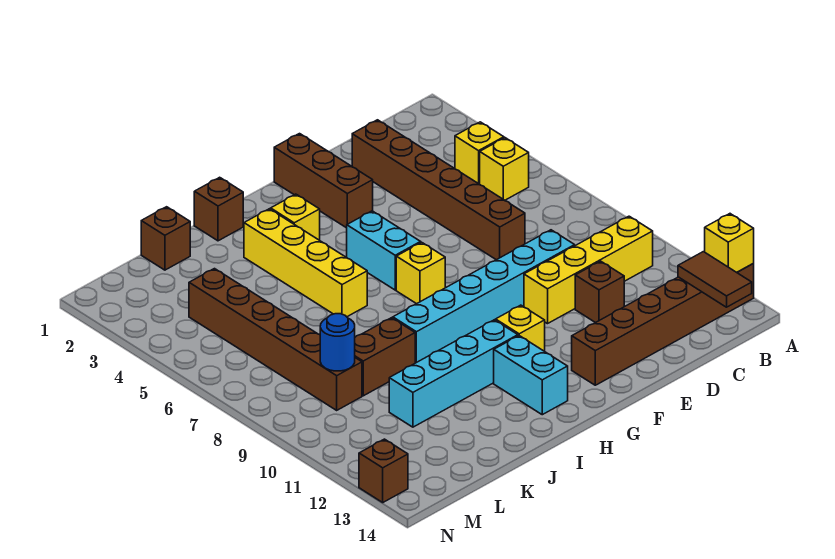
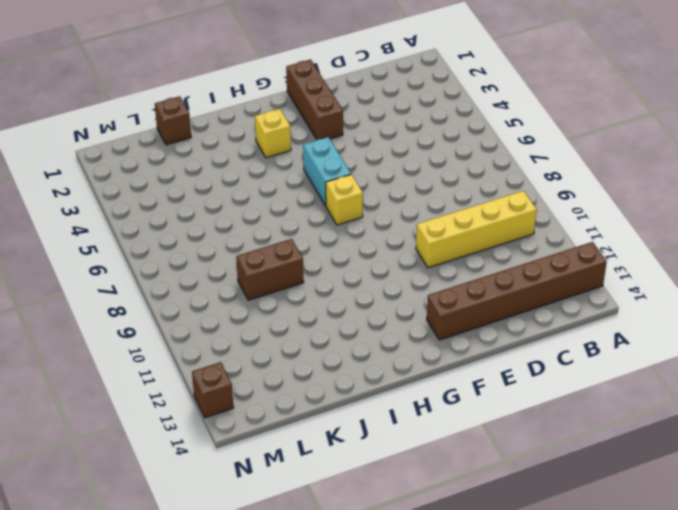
none -> yellow brick B4 level 1
none -> yellow brick B5 level 1
none -> brown brick D2:D7 level 1

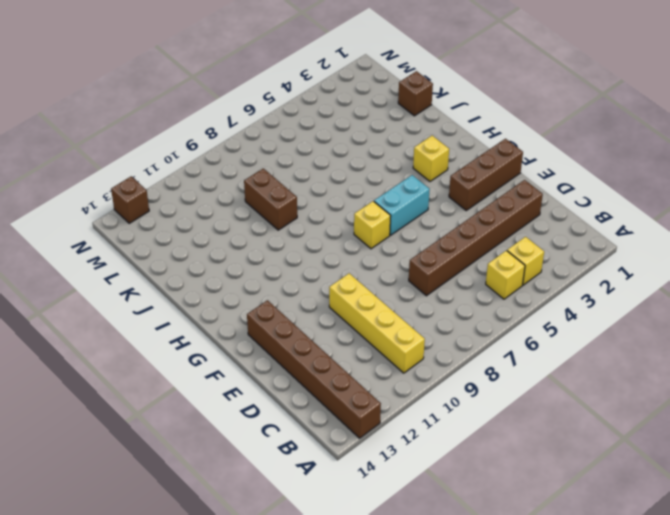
none -> cyan brick D9:I9 level 1
none -> brown brick D11 level 1
none -> yellow brick G11 level 1

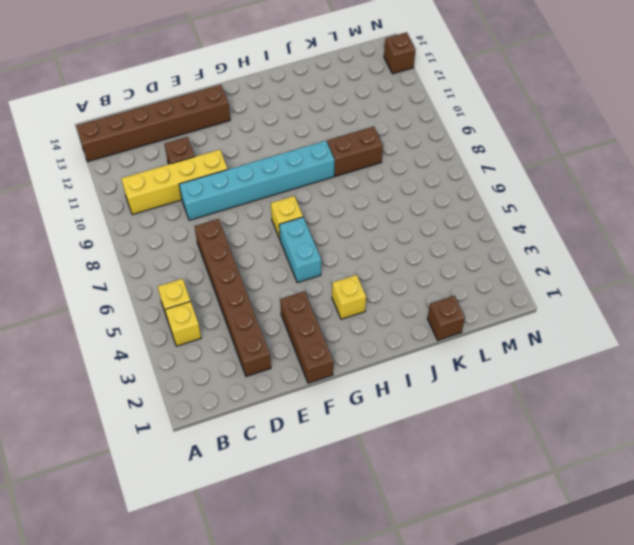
none -> yellow brick G11 level 1
none -> cyan brick H11:K11 level 1
none -> cyan brick H12:H13 level 1

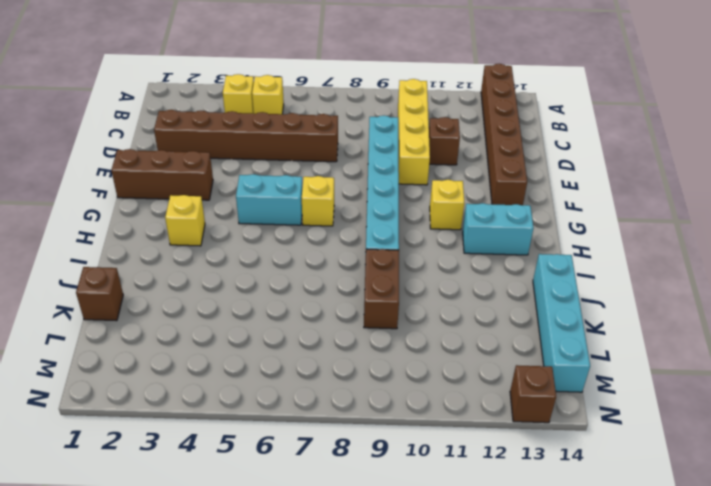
cyan brick J14:M14 level 1 -> cyan brick H11:K11 level 1
none -> brown brick I1 level 1
none -> yellow brick I3:I6 level 1
none -> brown brick L4:L9 level 1

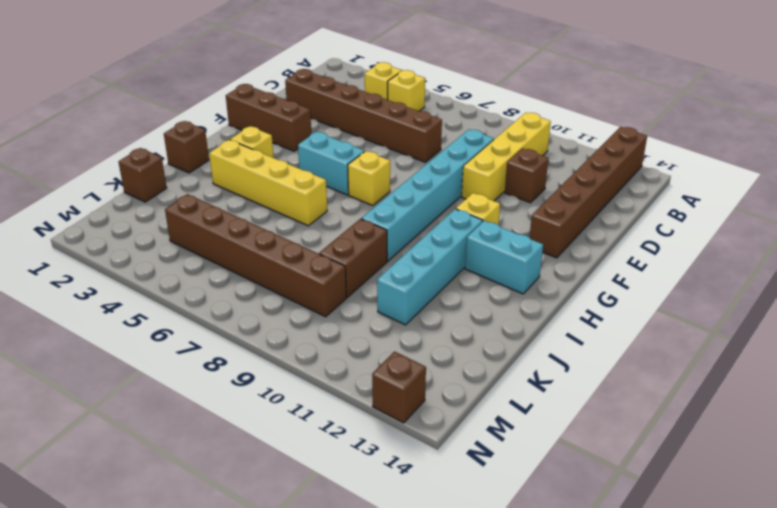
none -> yellow brick A13 level 2
none -> brown tile B13:B14 level 2
none -> blue round brick L9 level 2

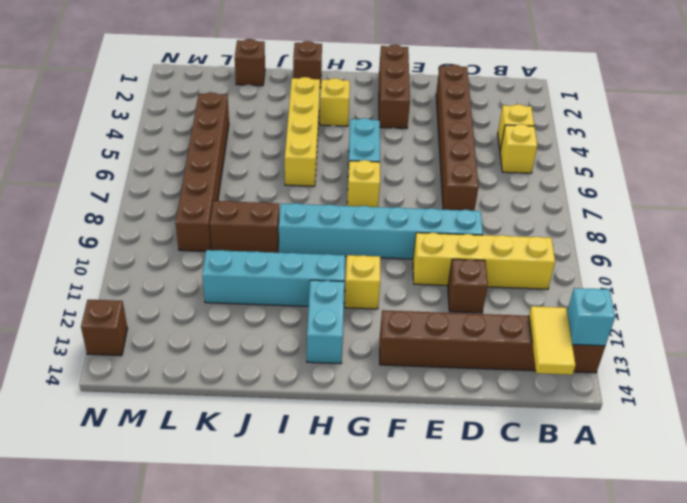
cyan brick A13 level 2 -> yellow brick A13 level 2
yellow tile B13:B14 level 2 -> brown tile B13:B14 level 2
none -> blue round brick L9 level 2

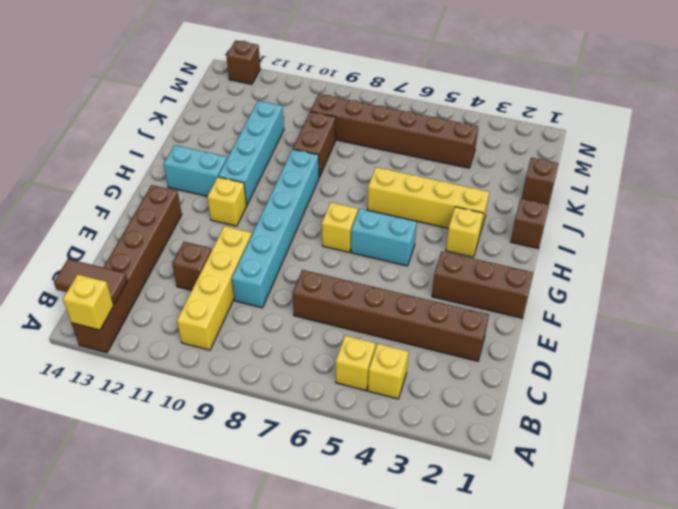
none -> blue round brick L9 level 2

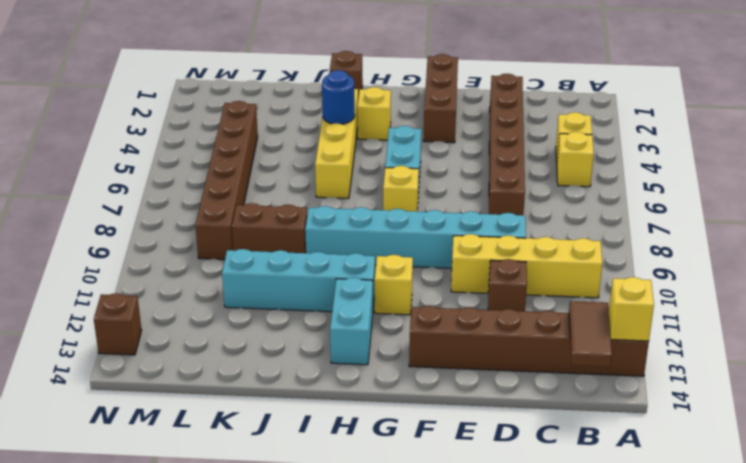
blue round brick I4 level 2 -> blue round brick L9 level 2
none -> brown brick K1 level 1

